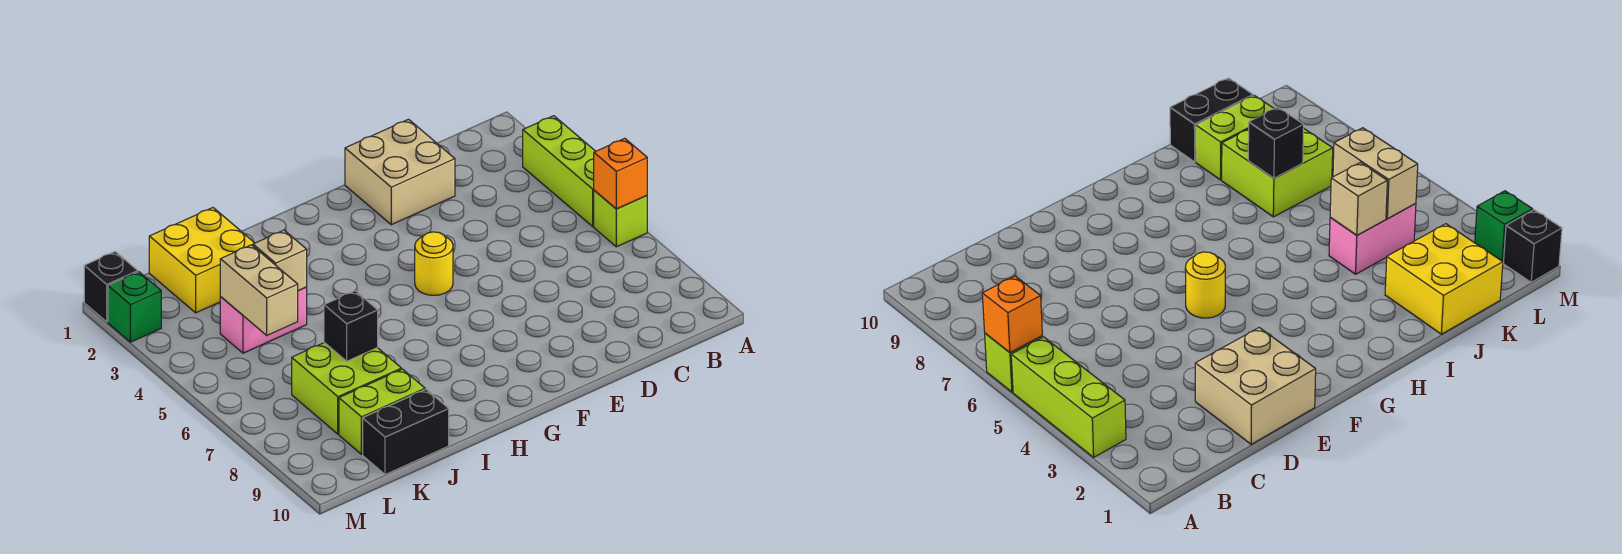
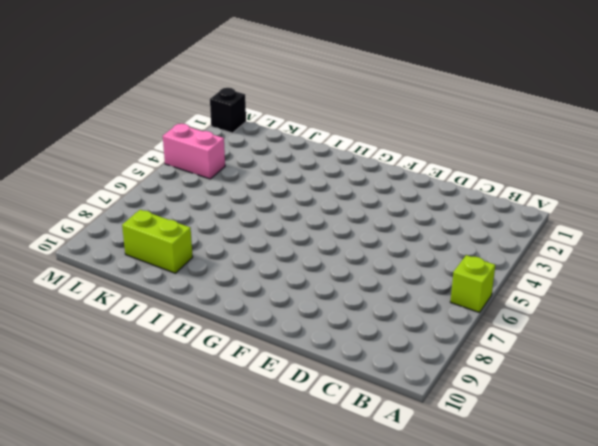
pink brick L4:M4 level 1 -> pink brick J4:K4 level 1
none -> lime brick A3:A5 level 1
none -> tan brick D1:E2 level 1
none -> yellow round brick F5 level 1

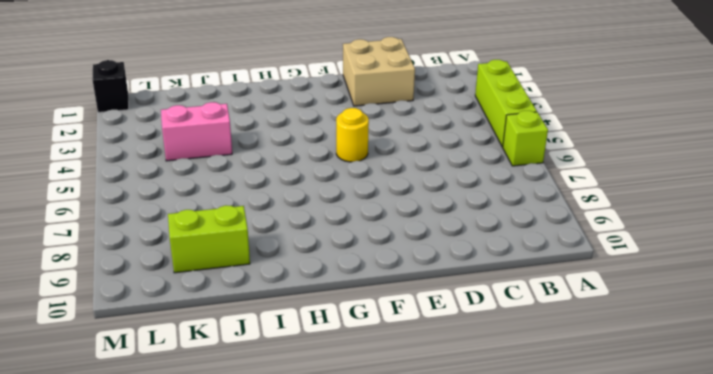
none -> yellow brick J1:K2 level 1
none -> lime brick J7:K8 level 1
none -> black brick J10:K10 level 1

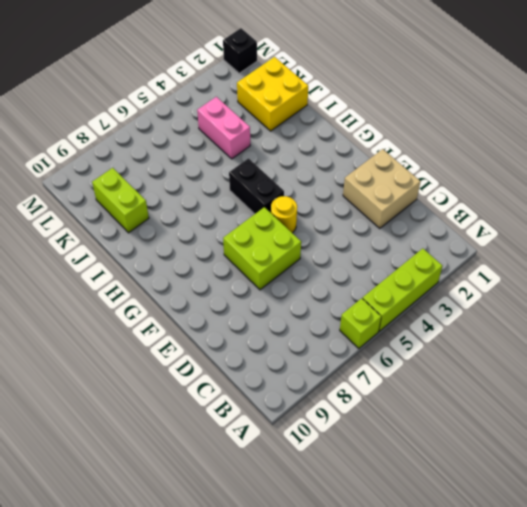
lime brick E6:F7 level 1 -> lime brick J7:K8 level 1
black brick G5:H5 level 1 -> black brick J10:K10 level 1
none -> green brick M2 level 1
none -> orange brick A6 level 2
none -> tan brick J4 level 2

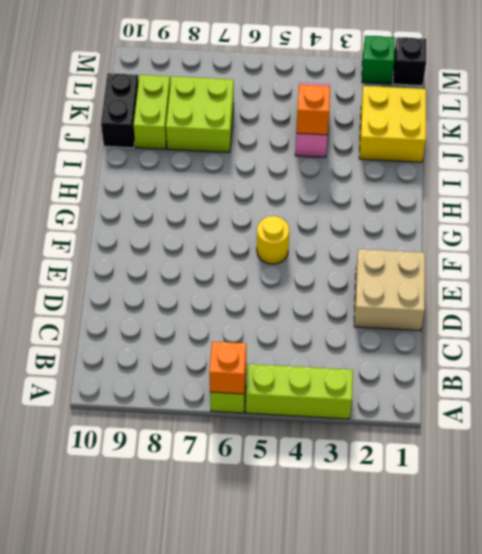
orange brick J4 level 2 -> tan brick J4 level 2
none -> black brick J7 level 2
none -> tan brick K4:K5 level 2

